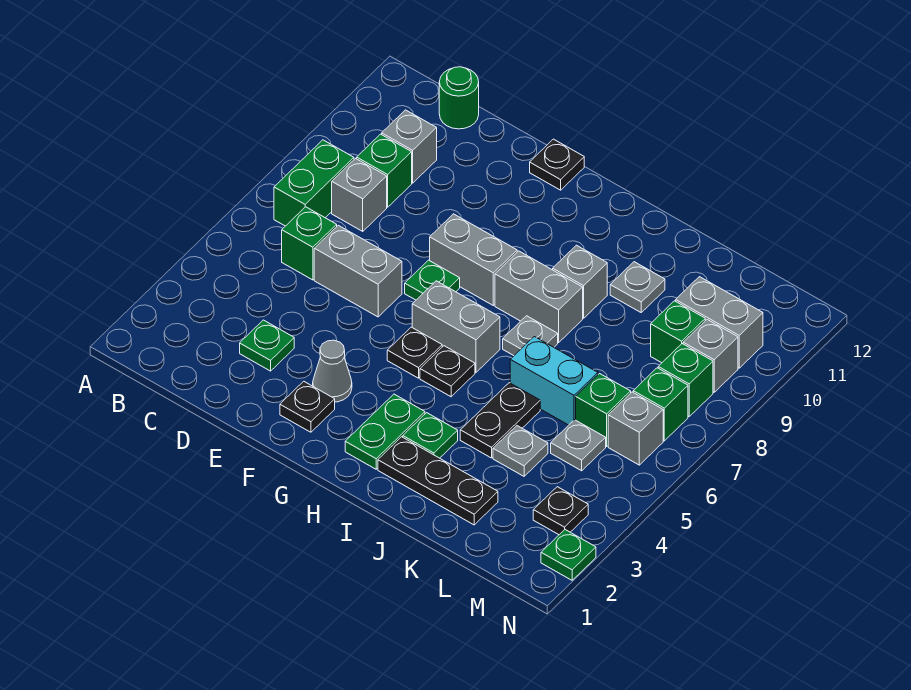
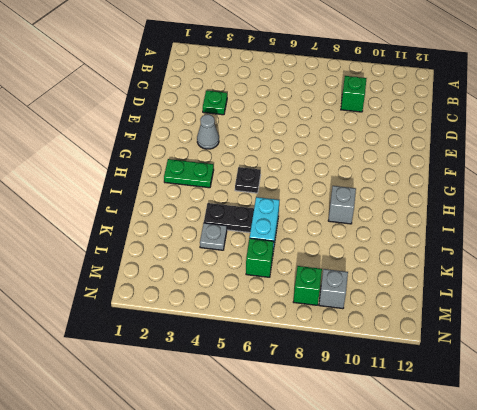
none -> green brick B7:B8 level 1
none -> green brick C6 level 1
none -> grey brick C8 level 1
none -> grey brick C10 level 1

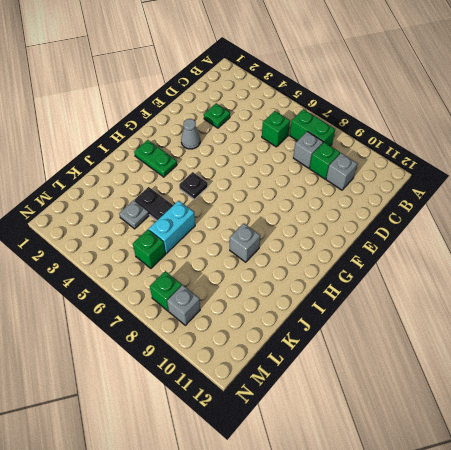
none -> green round brick C12 level 1
none -> grey brick D6:E6 level 1
none -> black plate F2 level 1
none -> green plate F7 level 1

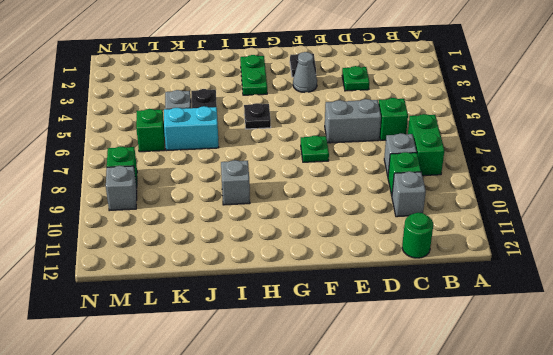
none -> grey brick F8:G8 level 1
none -> black plate F12 level 1
none -> black plate G5 level 1
none -> grey brick G6:H6 level 1

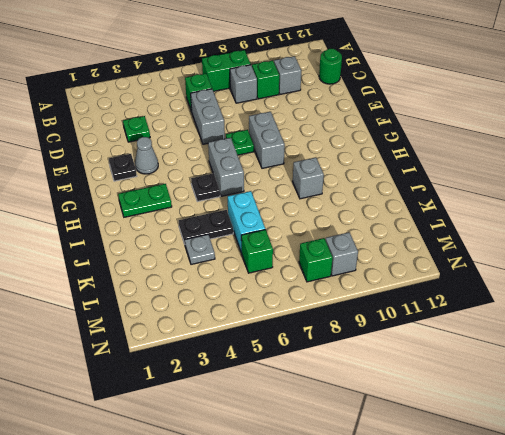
none -> black plate F12 level 1
none -> black plate G5 level 1
none -> grey brick H8:I8 level 1
none -> black plate I2:K2 level 1

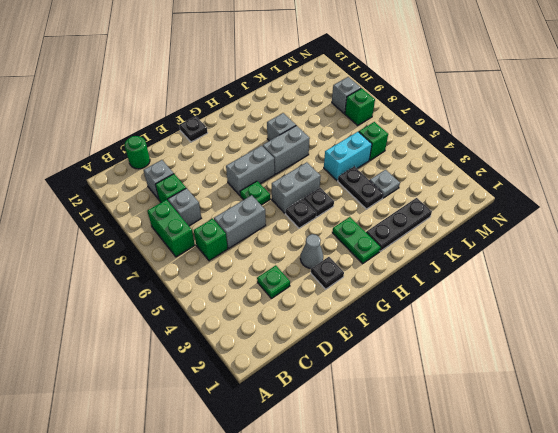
none -> green plate I3 level 1
none -> grey plate I7 level 1
none -> grey plate J10 level 1
none -> grey plate L5 level 1

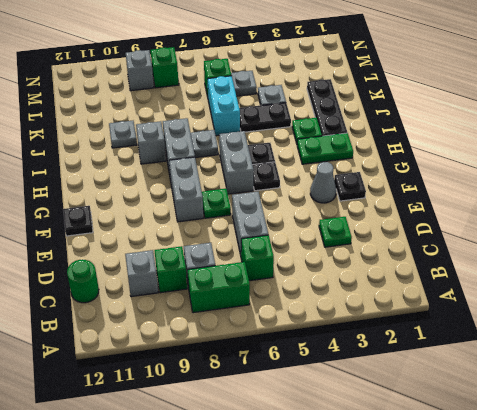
none -> green brick L9 level 1
none -> grey brick L10:M10 level 1
none -> black plate M3 level 1
none -> grey brick M6 level 1

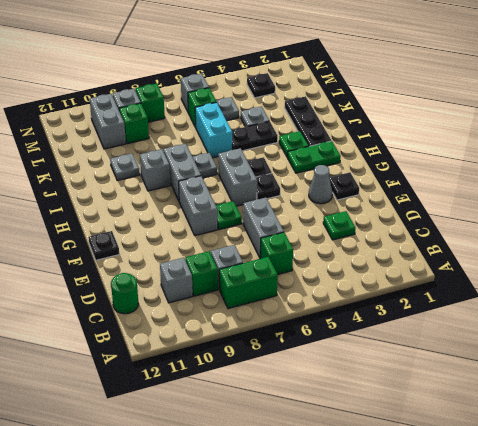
none -> green brick M7 level 1
none -> green plate N2 level 1

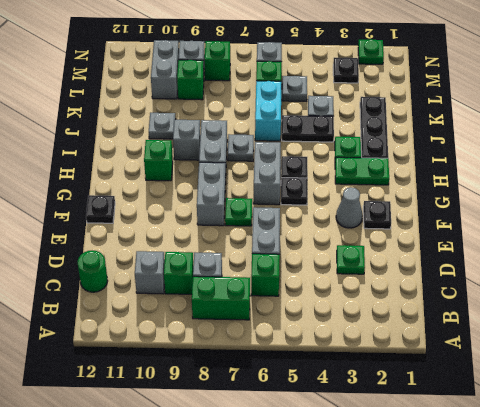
green brick H10 level 1 -> green brick M7 level 1

